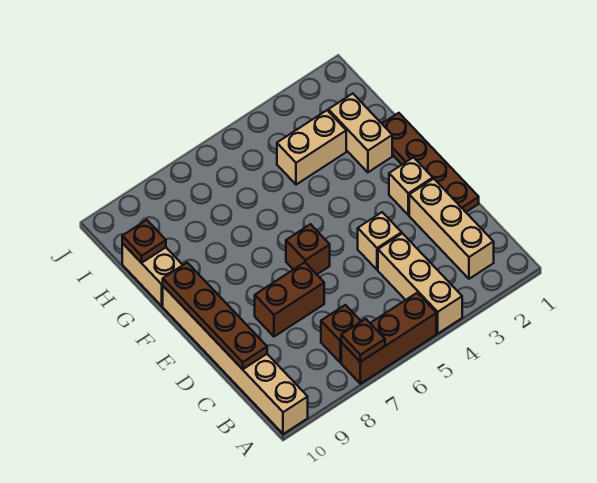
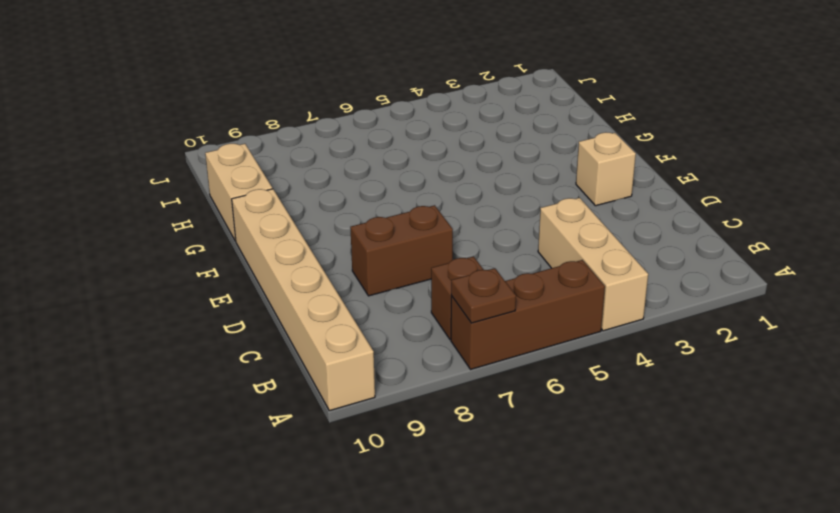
none -> tan brick B2:D2 level 1
none -> brown plate D1:G1 level 1
none -> tan brick D4 level 1

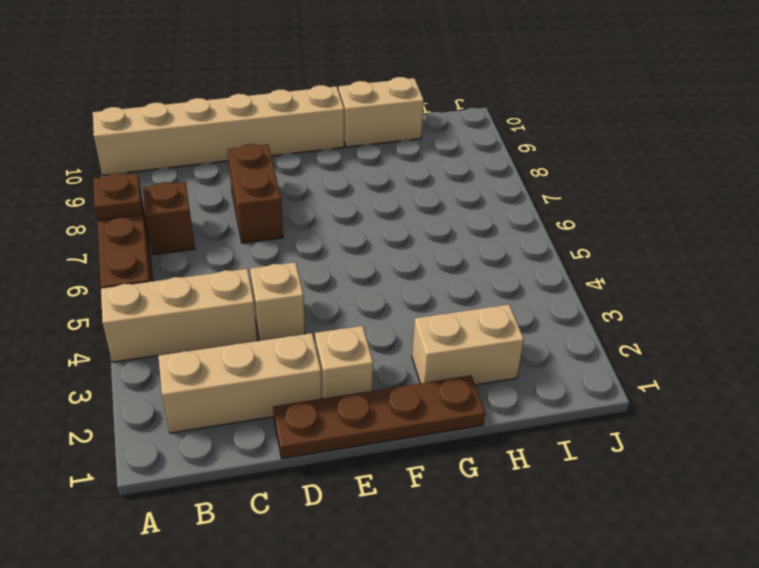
none -> brown brick E6 level 1
none -> tan brick H3:H4 level 1
none -> brown plate C10:F10 level 2

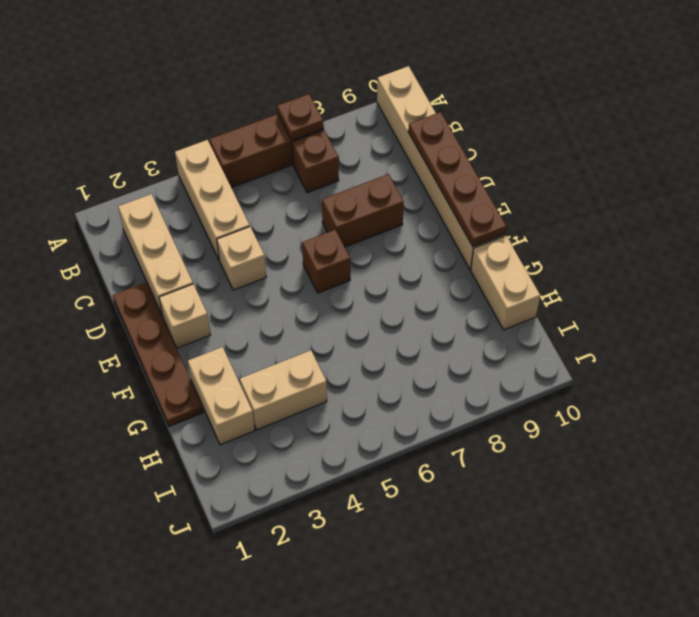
none -> brown plate H10 level 2

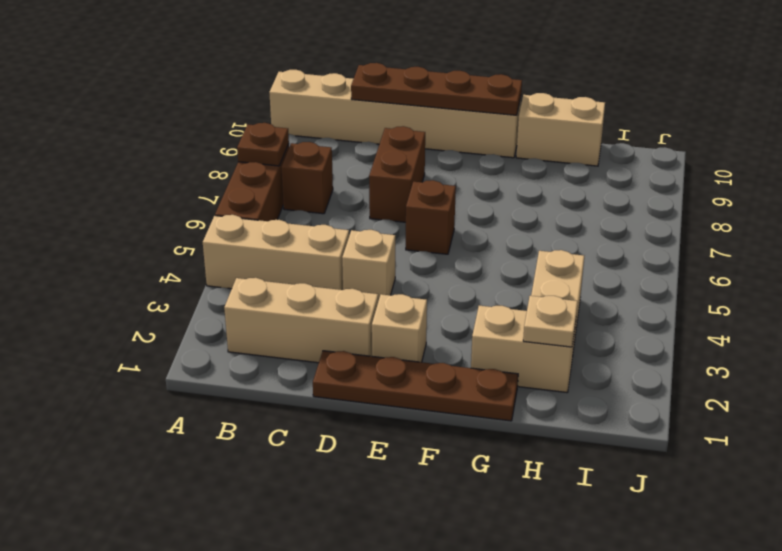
tan plate H2 level 2 -> none
none -> brown plate H10 level 2

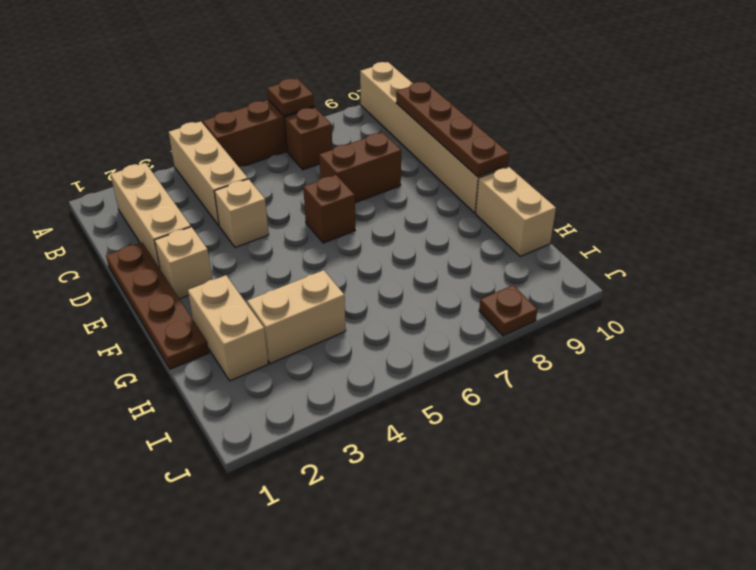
brown plate J8 level 1 -> brown plate H10 level 2

